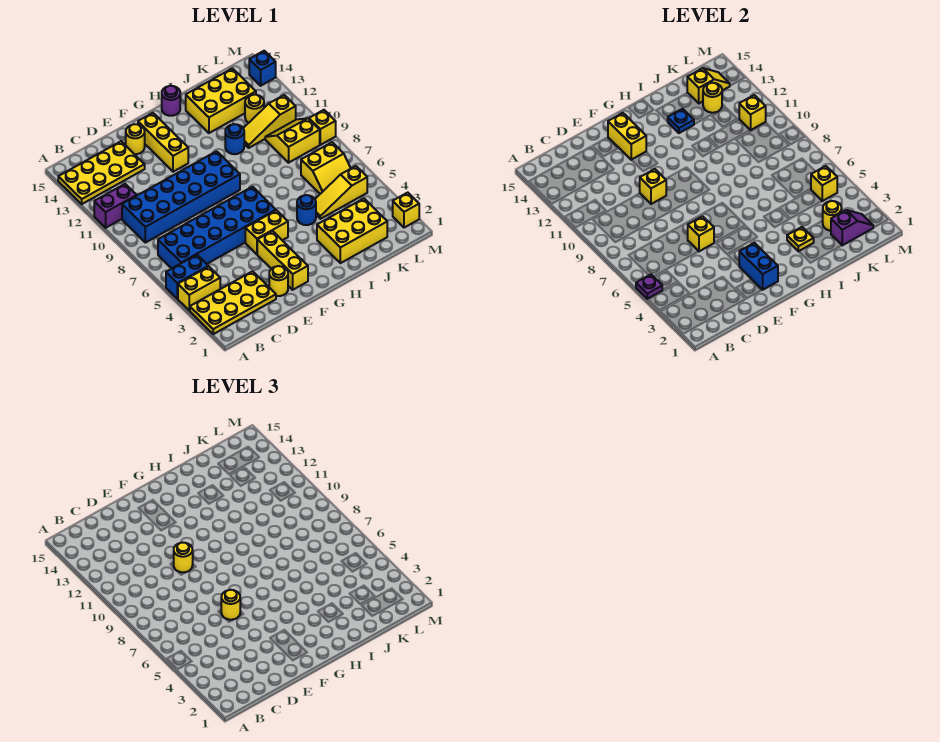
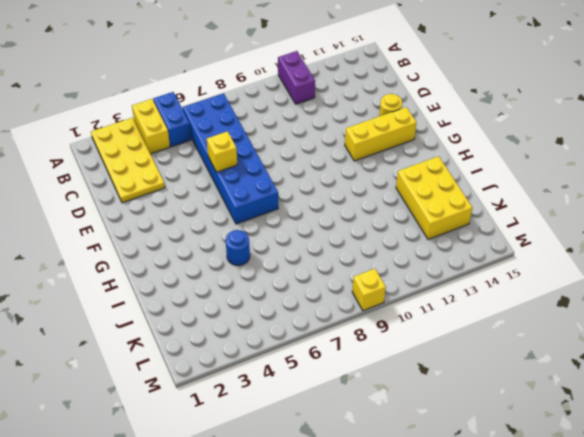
none -> yellow plate A13:D14 level 1
none -> blue brick B9:G10 level 1
none -> yellow round brick E2 level 1
none -> yellow brick F2:F4 level 1

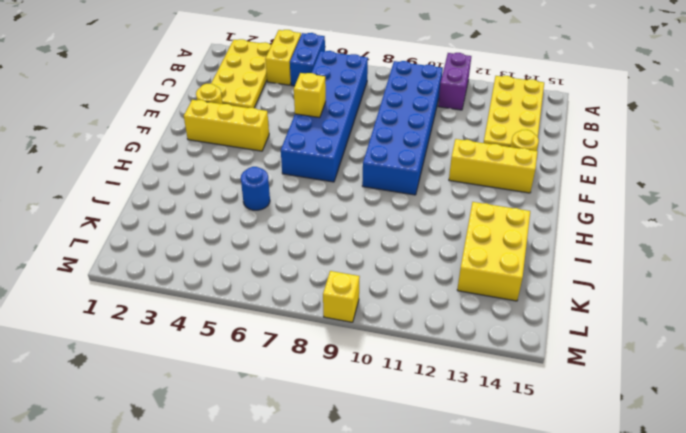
none -> yellow brick F5:G5 level 1
none -> purple round brick H15 level 1
none -> yellow brick I2:K3 level 1
none -> blue round brick I11 level 1

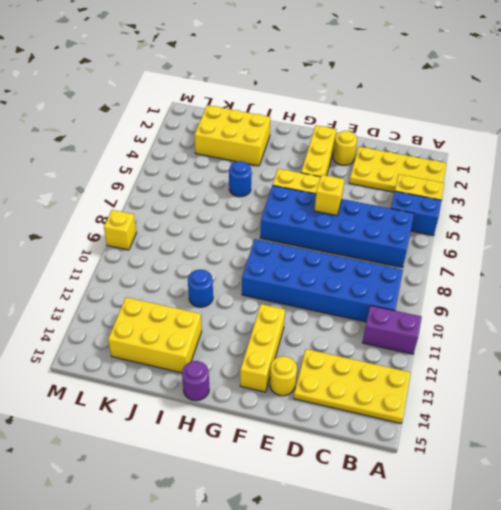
none -> yellow slope J5:L5 level 1 top L
none -> yellow slope J11:L11 level 1 top L
none -> yellow slope K6:L7 level 1 top 7
none -> yellow slope K9:L10 level 1 top 9

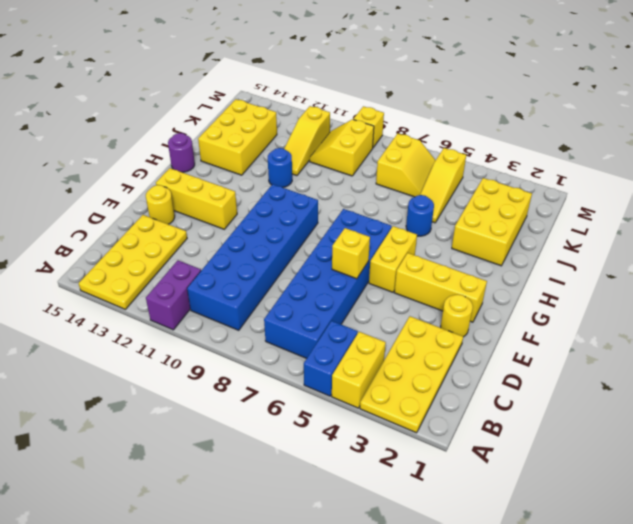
none -> yellow round brick K12 level 1
none -> yellow brick M2 level 1
none -> blue brick M14 level 1
none -> purple plate A5 level 2

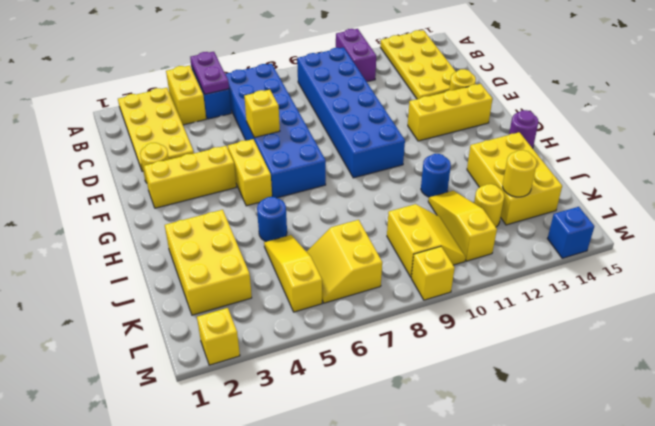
purple plate A5:B5 level 2 -> purple plate A5 level 2
none -> yellow brick E10 level 2
none -> blue brick F2:F3 level 2
none -> yellow brick F13:F14 level 2
none -> yellow plate I3 level 2

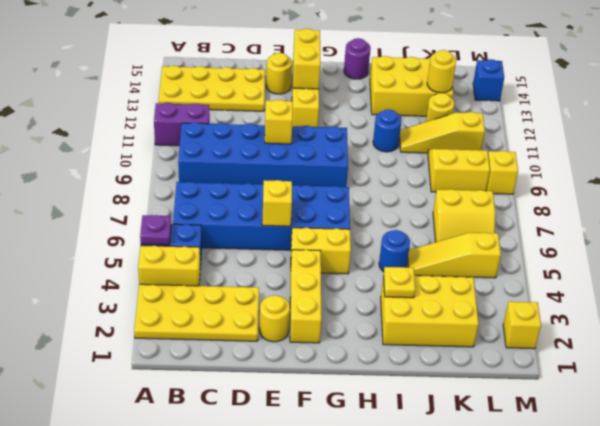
none -> blue brick F2:F3 level 2
none -> blue plate I13 level 2
none -> purple slope K2:L2 level 2 top K
none -> yellow round brick K3 level 2

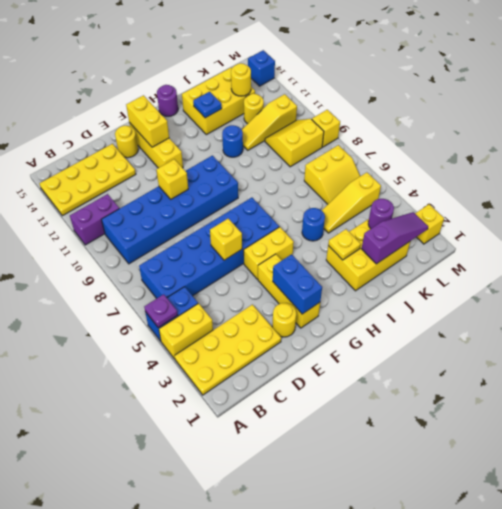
purple slope J2:L2 level 2 top J -> purple slope K2:L2 level 2 top K
purple round brick K3 level 2 -> yellow round brick K3 level 2
none -> yellow slope K14:L14 level 2 top K
none -> yellow brick L5 level 2
none -> yellow brick L11 level 2
none -> yellow round brick E6 level 3

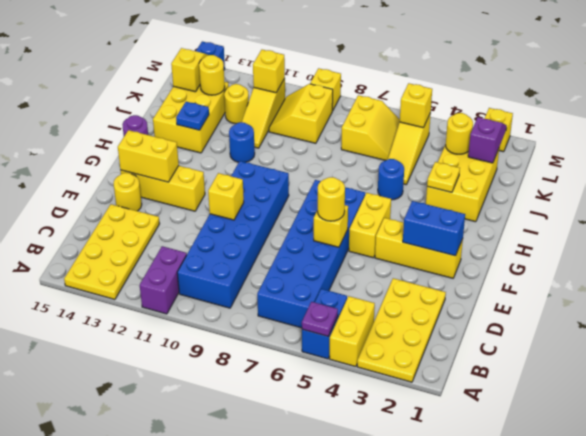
none -> yellow round brick E2 level 1
none -> yellow round brick E10 level 3

